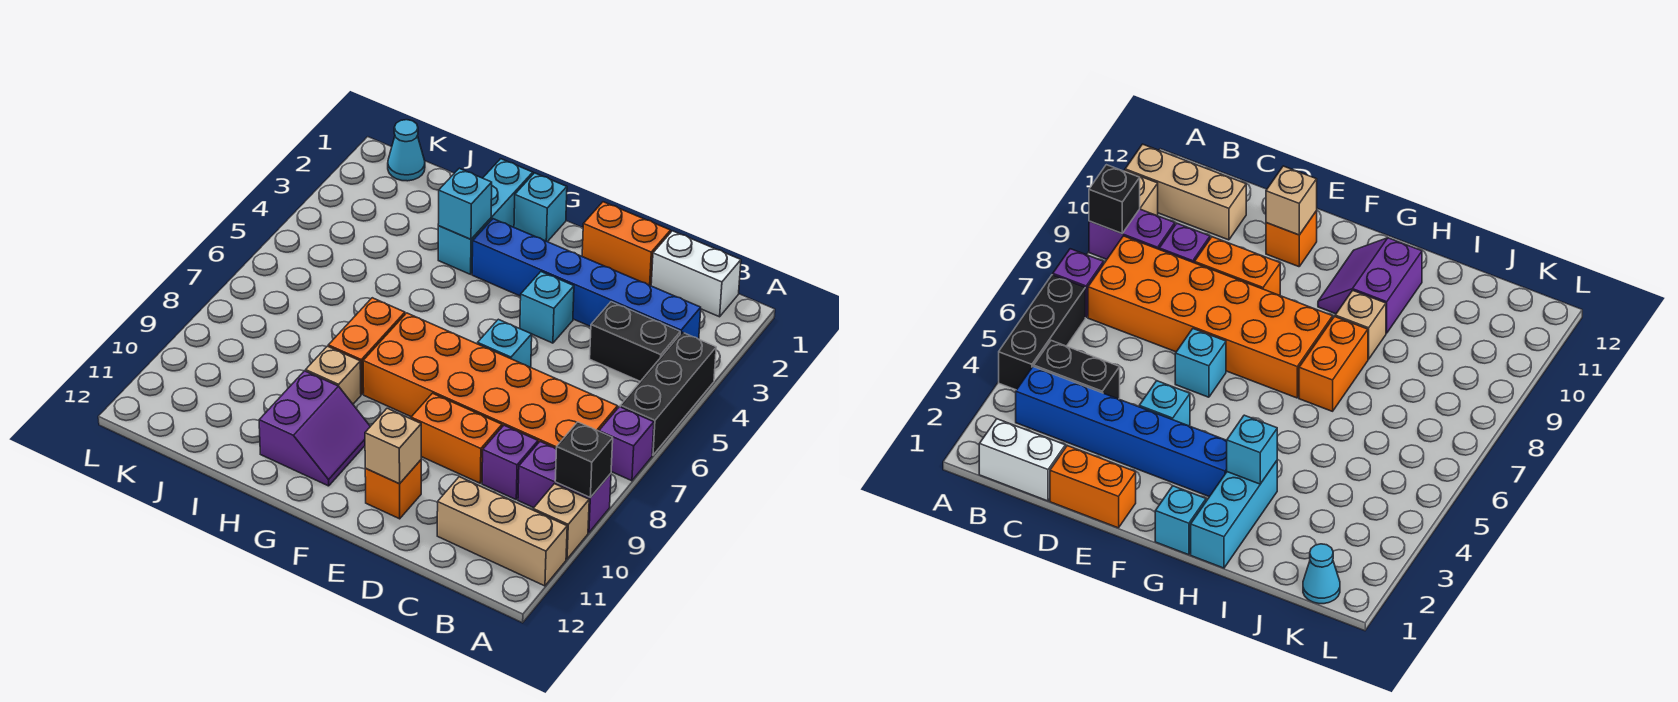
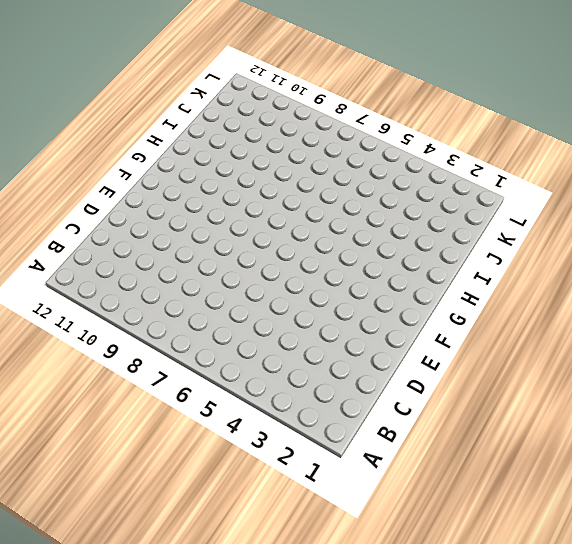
none -> black brick A4:A6 level 1
none -> purple brick A7 level 1
none -> purple brick A9:B9 level 1

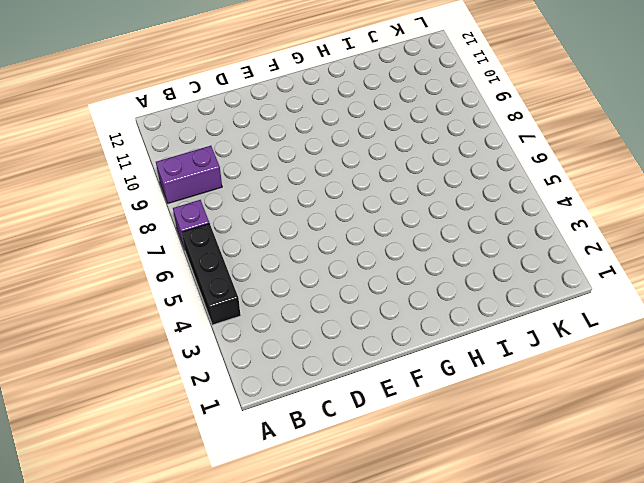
none -> tan brick A10 level 1
none -> tan brick A11:C11 level 1
none -> white brick B1:C1 level 1

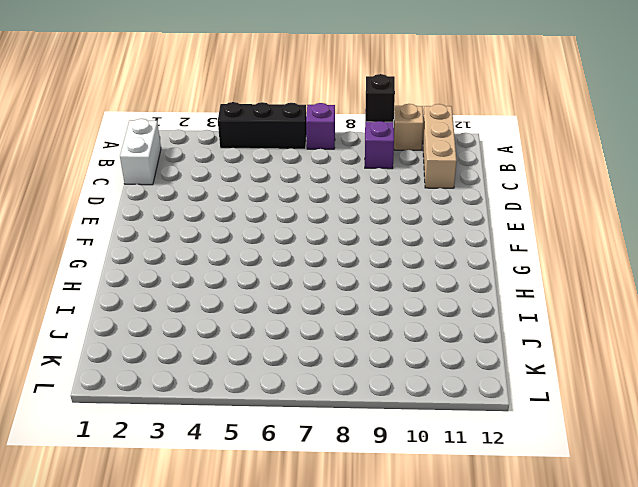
none -> blue brick B3:G3 level 1
none -> black brick B4:C4 level 1
none -> orange brick B7:G8 level 1

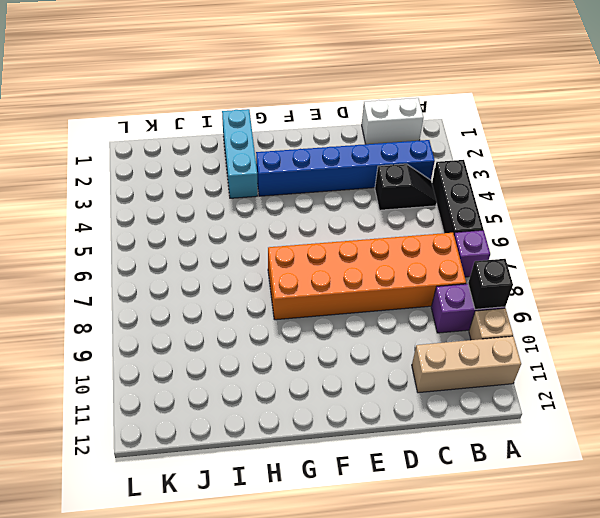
black slope B4:C4 level 1 top C -> black brick B4:C4 level 1
none -> purple brick C9 level 1
none -> orange brick D1:E1 level 1
none -> orange brick D9:E9 level 1

